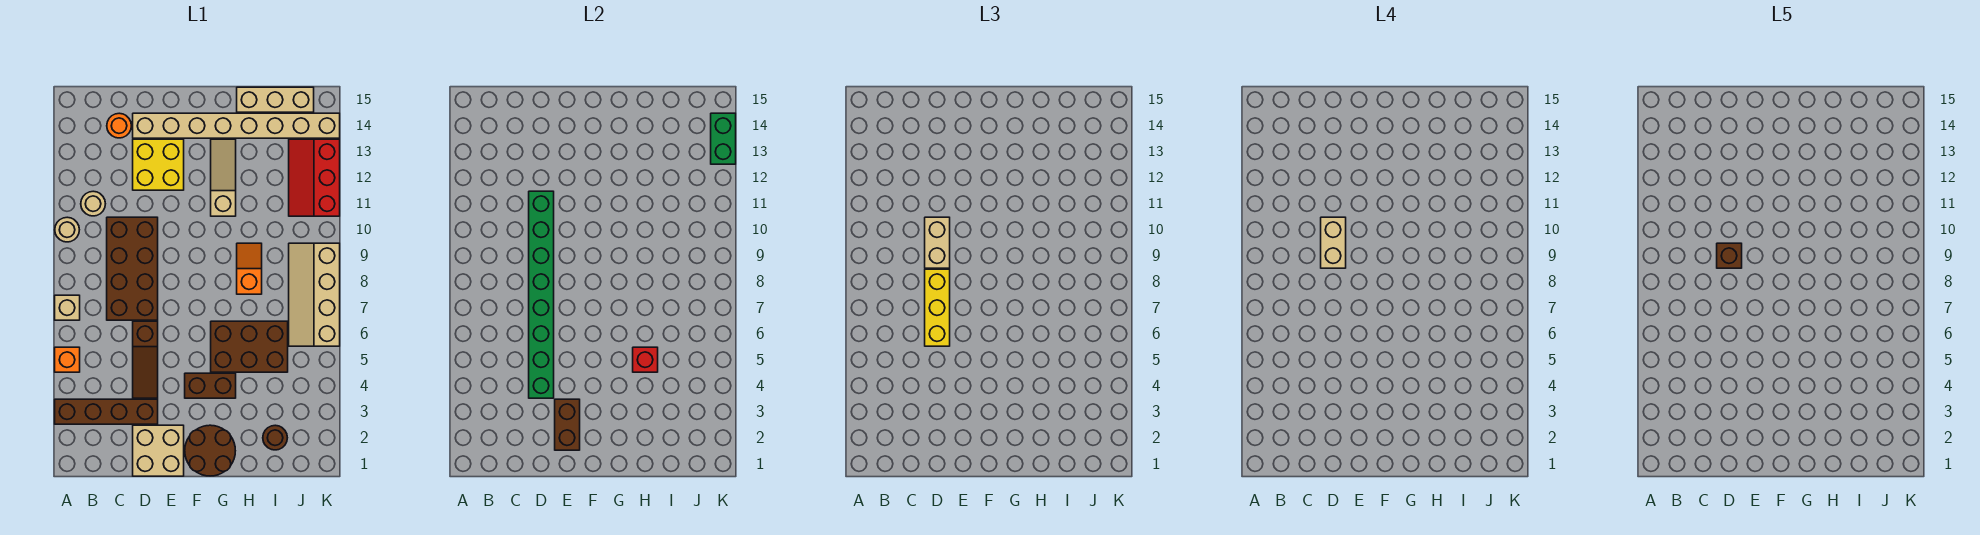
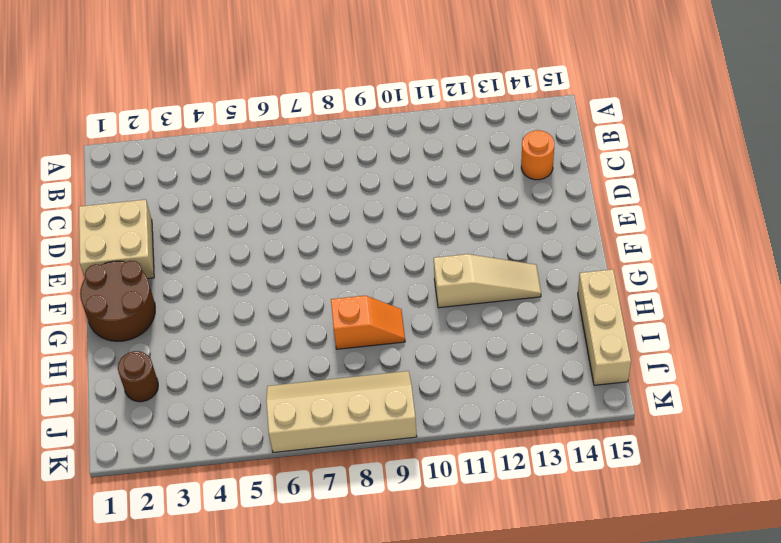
none -> brown brick A3:D3 level 1
none -> orange brick A5 level 1
none -> tan brick A7 level 1

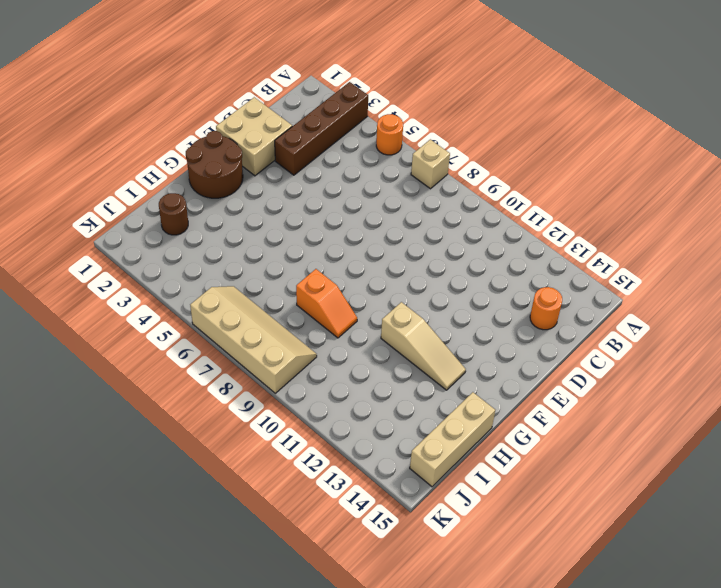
orange round brick A5 level 1 -> orange brick A5 level 1
none -> tan round brick A10 level 1
none -> tan round brick B11 level 1
none -> brown brick C7:D10 level 1

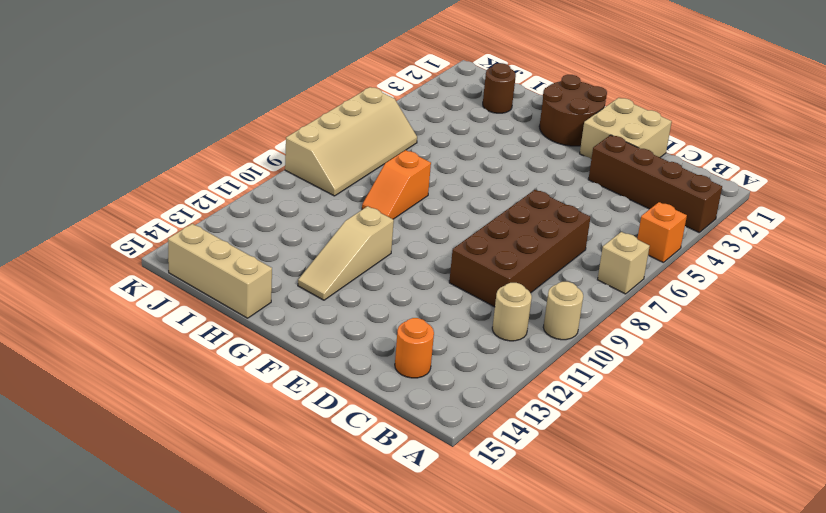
none -> brown slope D4:D6 level 1 top 6
none -> yellow brick D12:E13 level 1
none -> tan brick D14:K14 level 1

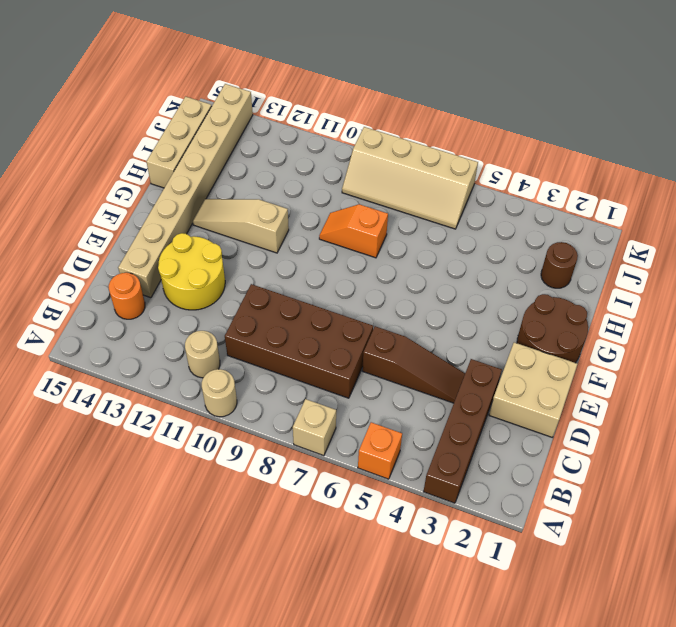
yellow round brick D12:E13 level 1 -> yellow brick D12:E13 level 1
none -> brown brick F4:G4 level 1
none -> brown brick G5:I6 level 1
none -> red slope J11:K13 level 1 top K

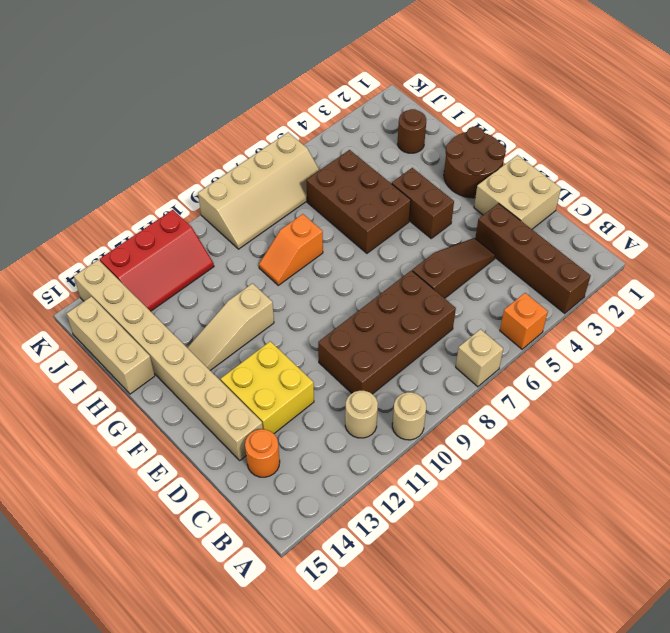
none -> green brick D4:D11 level 2
none -> brown brick E2:E3 level 2
none -> red brick H5 level 2

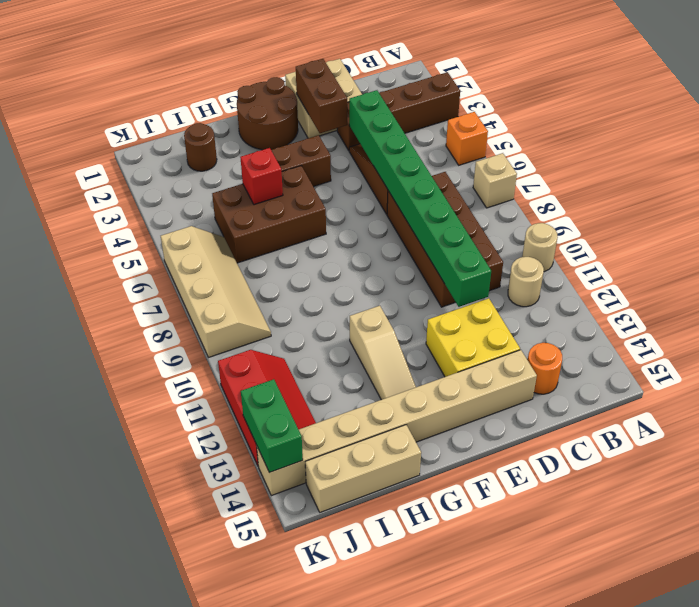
none -> orange slope H8:H9 level 1 top 8
none -> yellow brick D6:D8 level 3
none -> tan brick D9:D10 level 3

